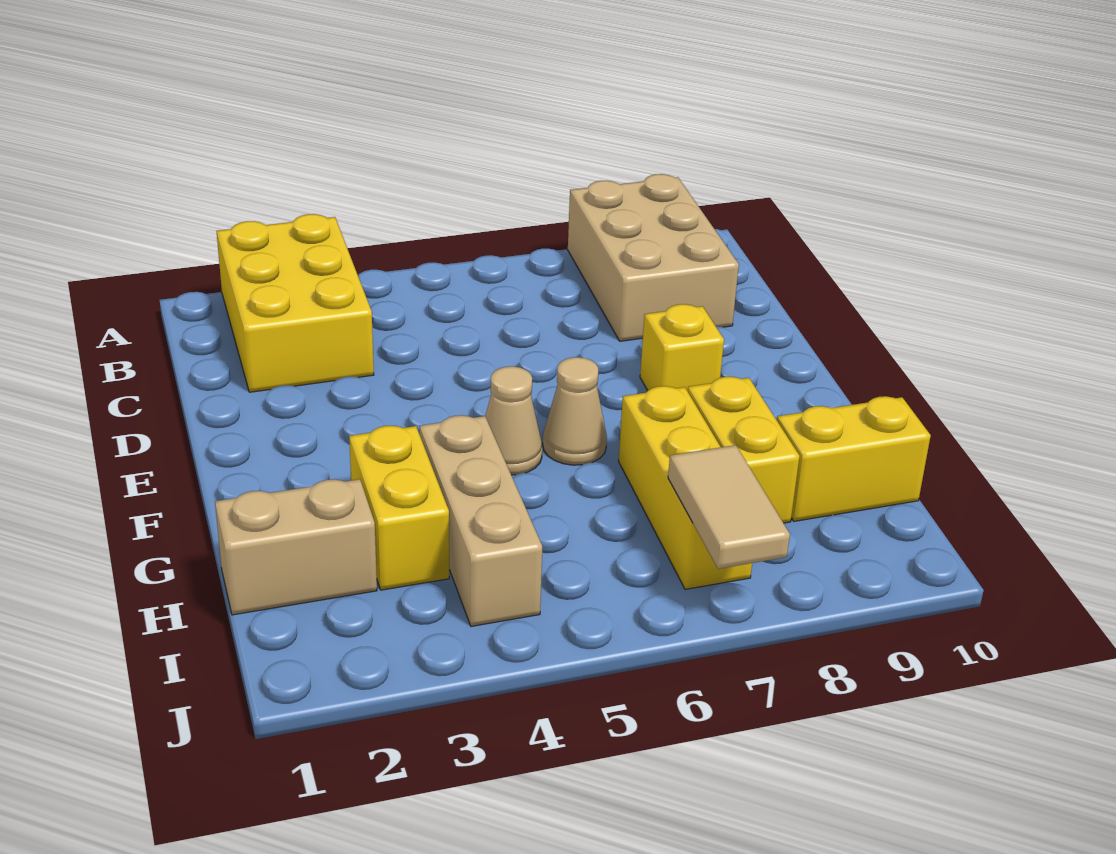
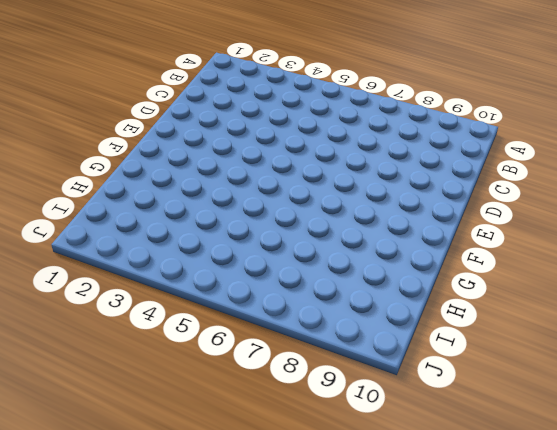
none -> yellow brick A2:C3 level 1
none -> tan brick A8:C9 level 1
none -> yellow brick E8 level 1

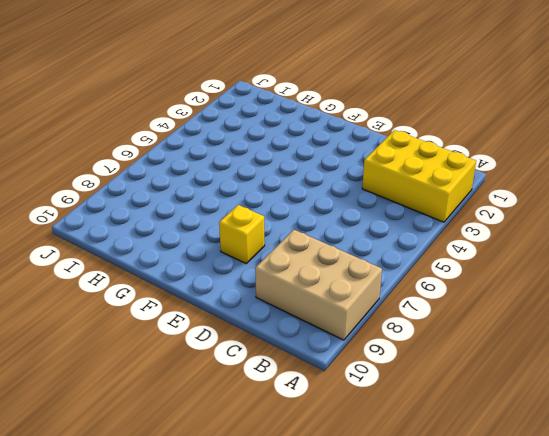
none -> tan cone F5 level 1
none -> tan cone F6 level 1
none -> yellow brick G3:H3 level 1

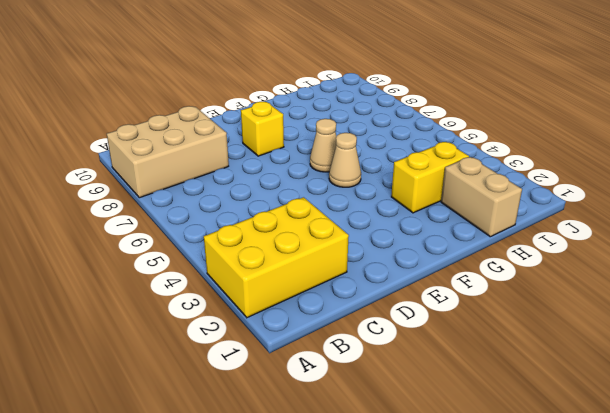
none -> tan brick G4:I4 level 1
none -> yellow brick G7:I7 level 1
none -> yellow brick G8:H8 level 1

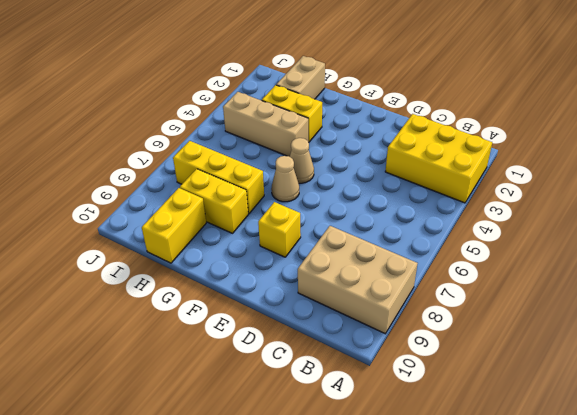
none -> tan tile I7:J7 level 2

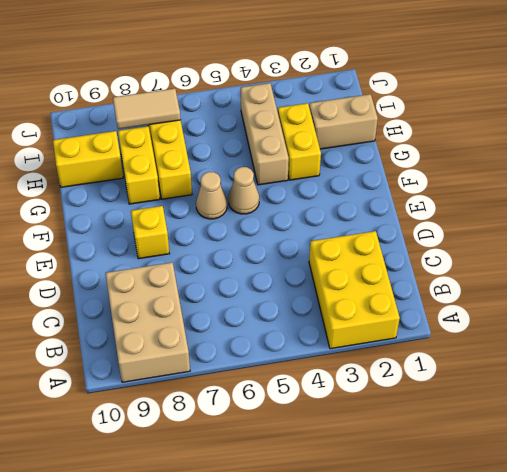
tan tile I7:I8 level 2 -> tan tile I7:J7 level 2

